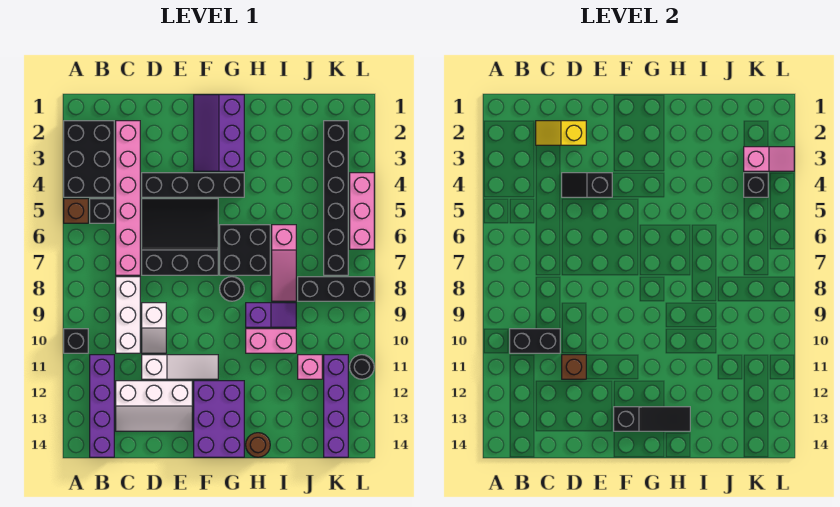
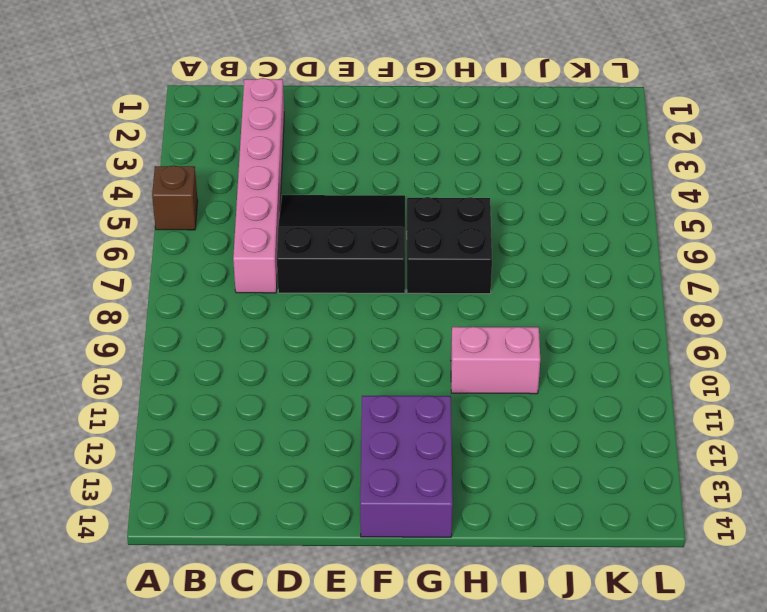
none -> black brick A2:B4 level 1
none -> black brick A10 level 1
none -> black brick B5 level 1
none -> purple brick B11:B14 level 1

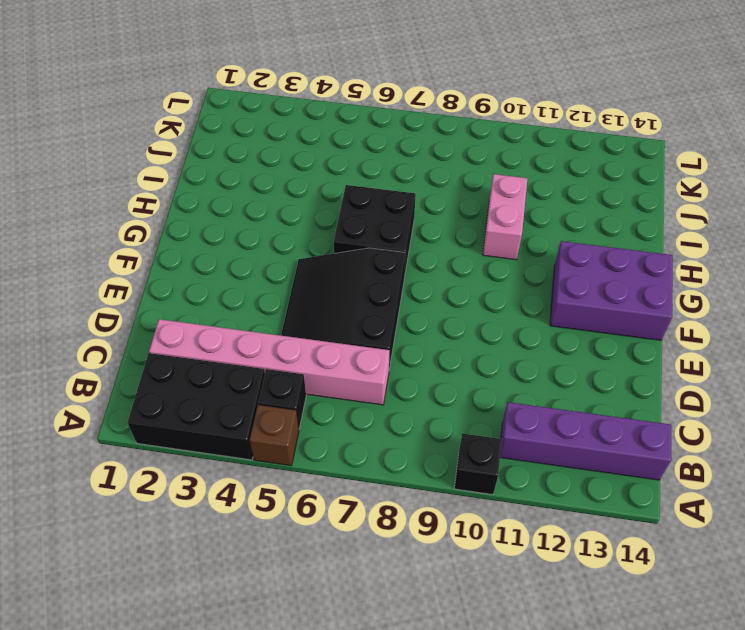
none -> white brick C8:C10 level 1
none -> white slope C12:E13 level 1 top 12
none -> black brick D4:G4 level 1
none -> white slope D9:D10 level 1 top 9

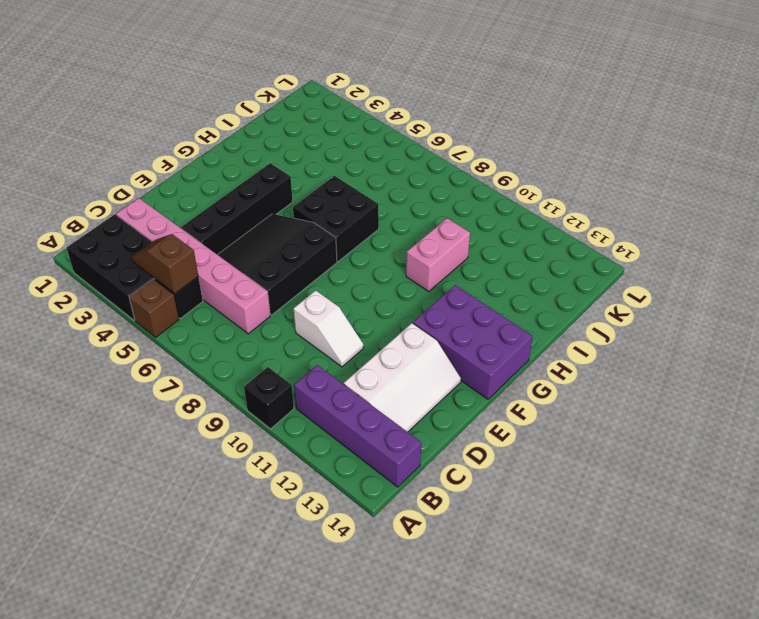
brown slope B4:B5 level 2 top 5 -> none
none -> white brick C8:C10 level 1
none -> white slope D11:F11 level 1 top D
none -> purple slope F1:G3 level 1 top G
none -> black round brick G8 level 1

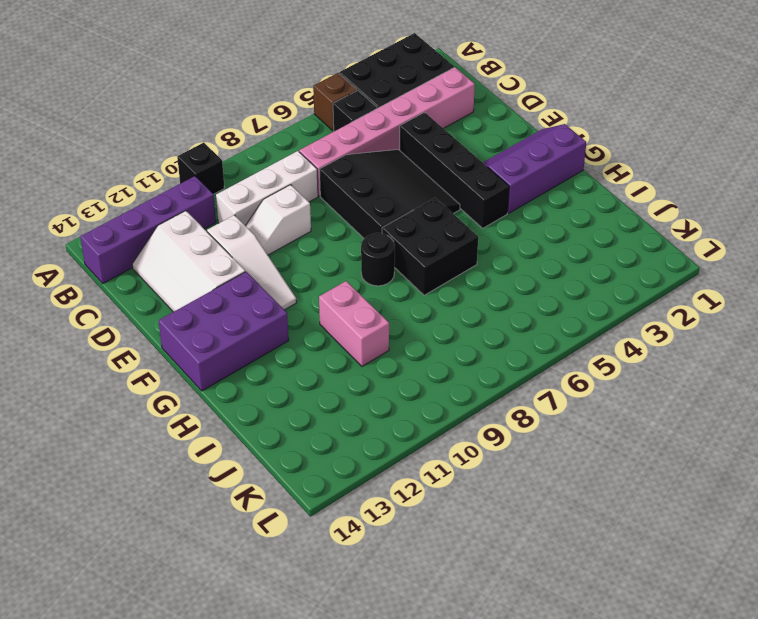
none -> purple slope H9:I9 level 1 top H
none -> brown round brick H14 level 1
none -> pink slope I6:I8 level 1 top 6
none -> black brick J8:L8 level 1

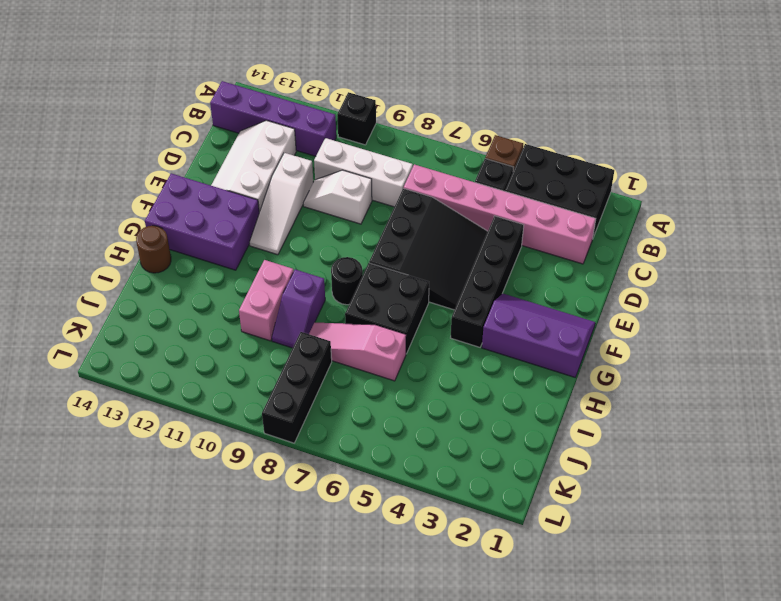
none -> pink brick J11 level 1
none -> black brick K2:K7 level 1
none -> purple brick K11:K14 level 1
none -> pink brick L4:L6 level 1

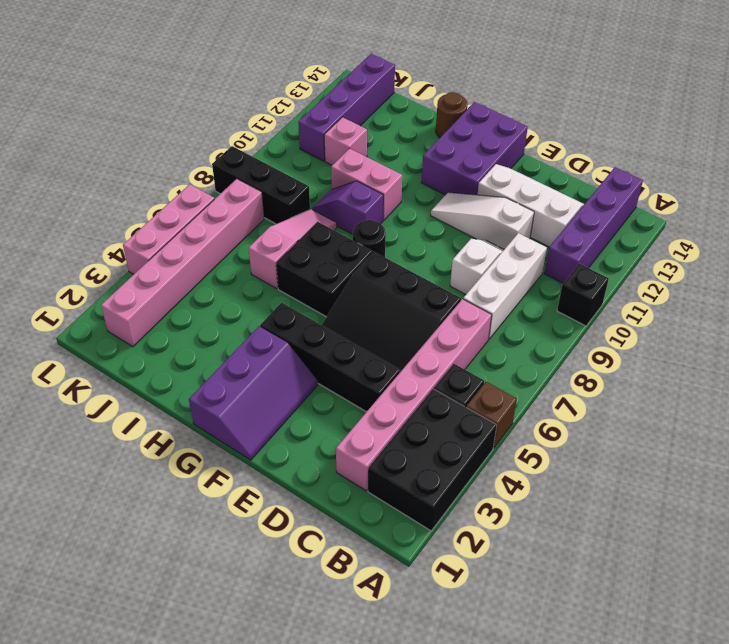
pink brick K2:K7 level 1 -> black brick K2:K7 level 1
none -> black round brick L11 level 1
none -> black brick B10:C10 level 2
none -> yellow slope C2:D2 level 2 top D
none -> black slope D4:E4 level 2 top E

